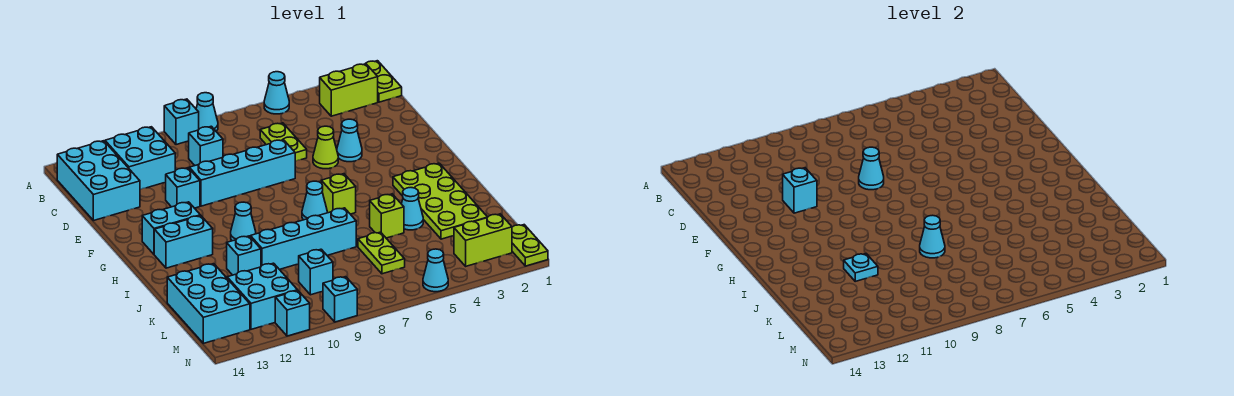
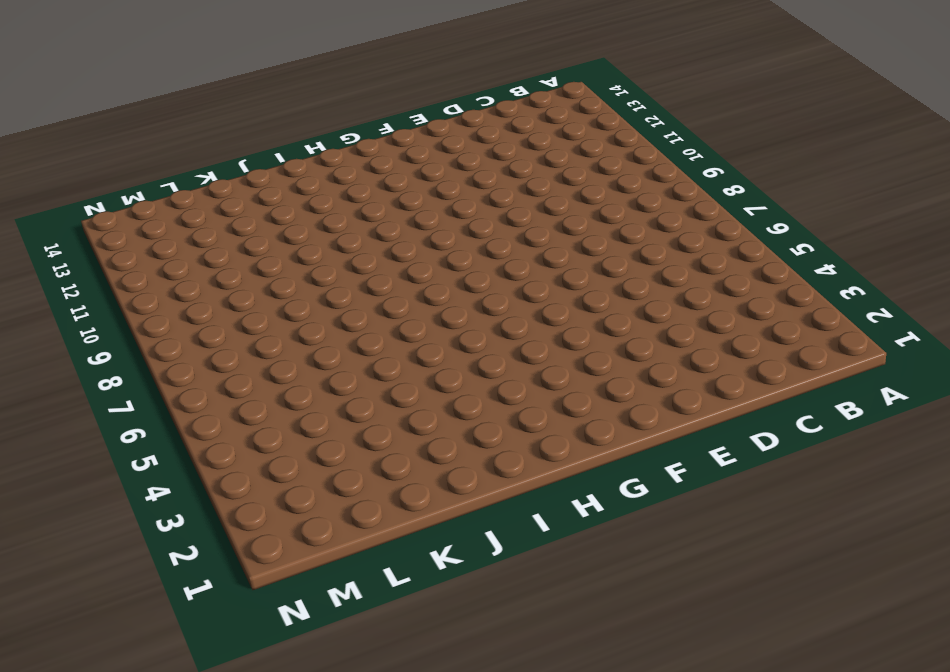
none -> lime plate A1:B1 level 1
none -> cyan cone A5 level 1
none -> cyan cone A8 level 1
none -> cyan brick A9 level 1

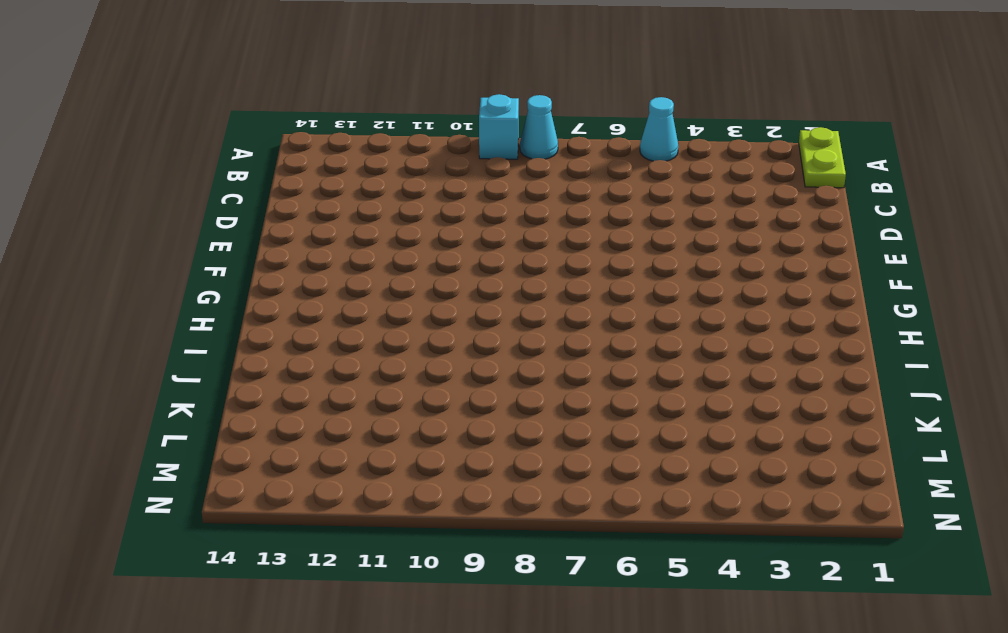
none -> lime brick B2:B3 level 1
none -> cyan brick B11:C12 level 1
none -> cyan brick B13:D14 level 1
none -> lime plate C6:D6 level 1

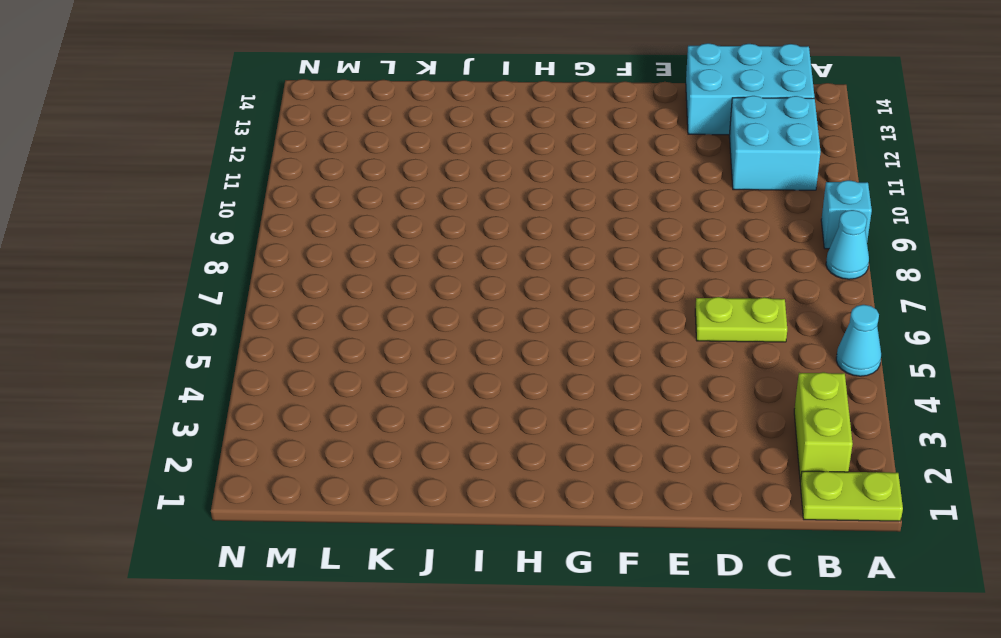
none -> cyan brick C9 level 1
none -> cyan cone E4 level 1
none -> lime cone E5 level 1
none -> cyan brick E7:E10 level 1

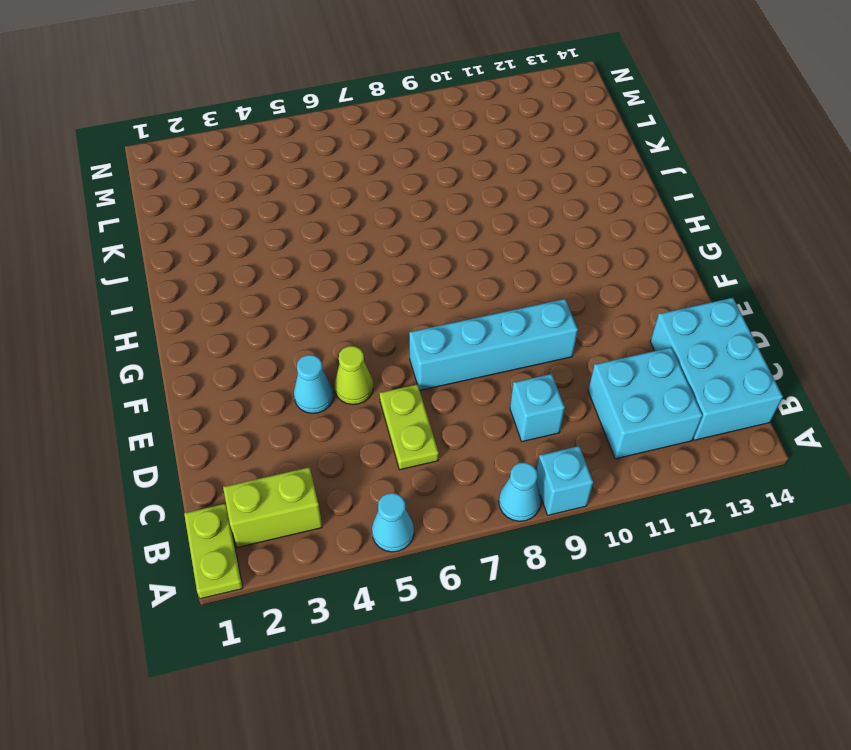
none -> cyan brick E11 level 1
none -> cyan brick G12:G13 level 1
none -> lime plate H2:K3 level 1
none -> lime brick H6 level 1

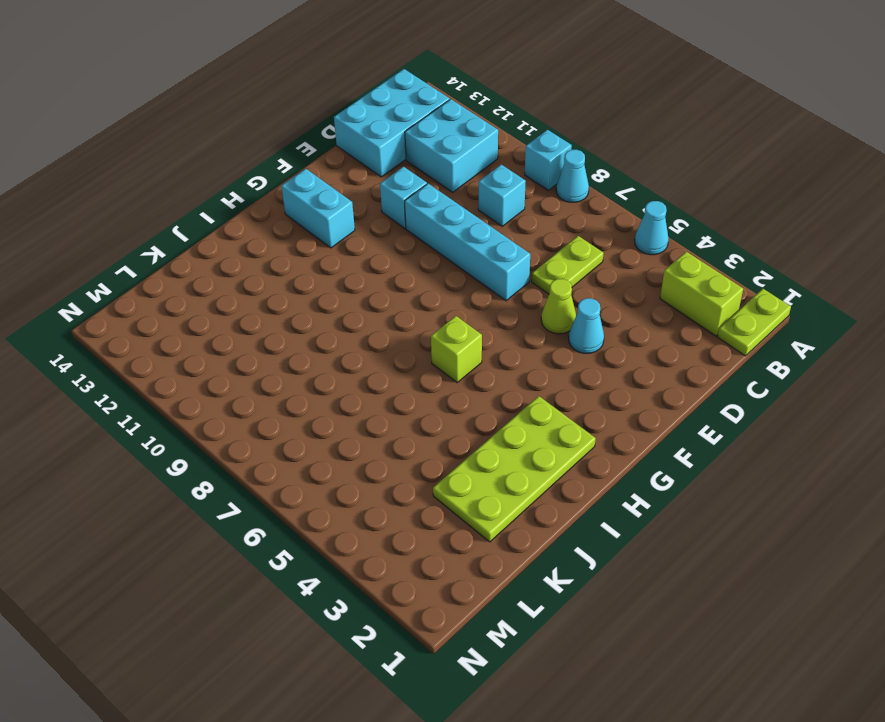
none -> cyan cone H7 level 1
none -> cyan cone H10 level 1
none -> cyan brick H12:H13 level 1
none -> cyan cone J4 level 1

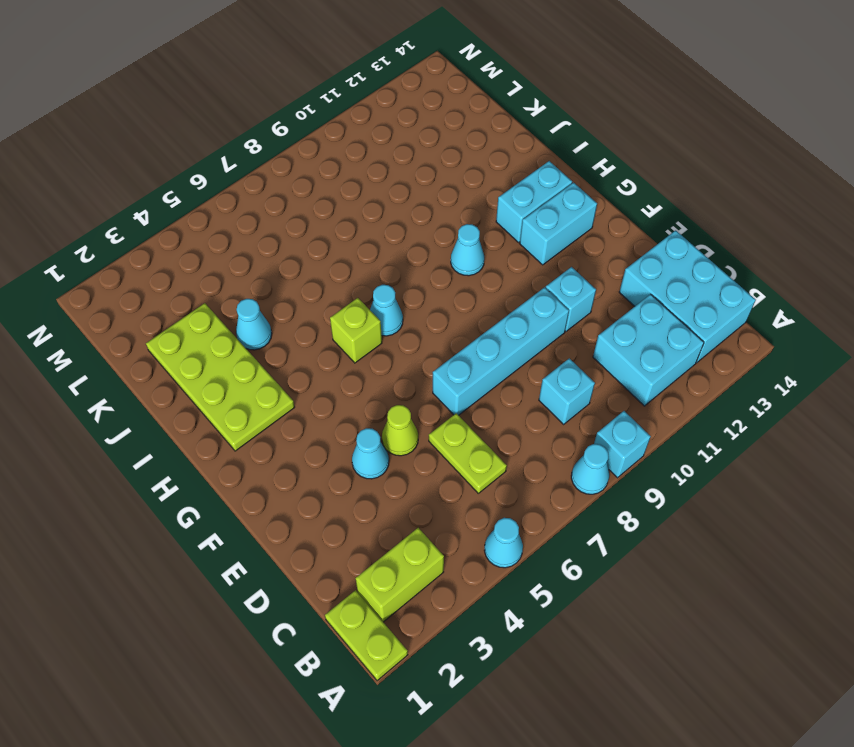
none -> lime brick J5 level 1
none -> cyan brick J7:J10 level 1
none -> cyan brick J11 level 1
none -> lime plate K6:L6 level 1

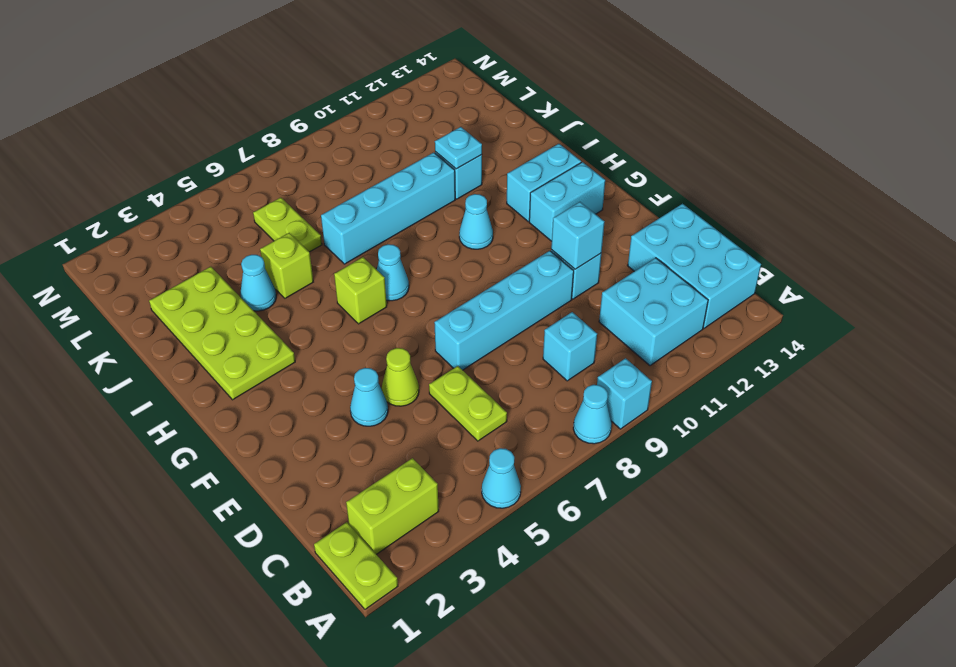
none -> cyan brick K13:M14 level 1
none -> cyan brick L9 level 1
none -> cyan brick L11:M12 level 1
none -> lime plate M1:N1 level 1

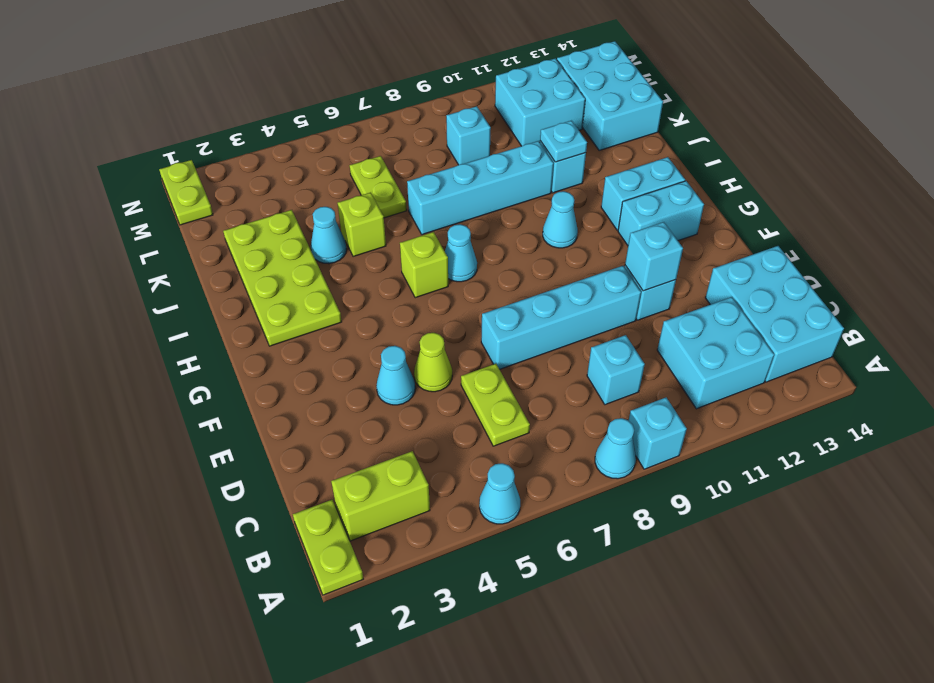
none -> lime brick M2:M3 level 1
none -> cyan cone N5 level 1
none -> cyan brick N9 level 1
none -> cyan brick N11 level 1

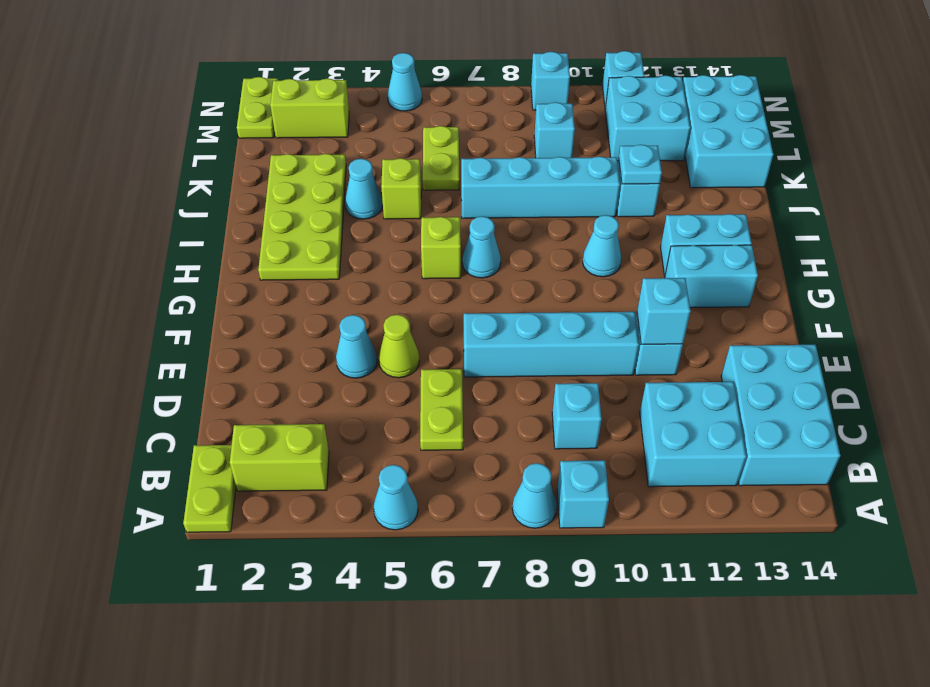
none -> cyan cone E8 level 2
none -> cyan cone J8 level 2

